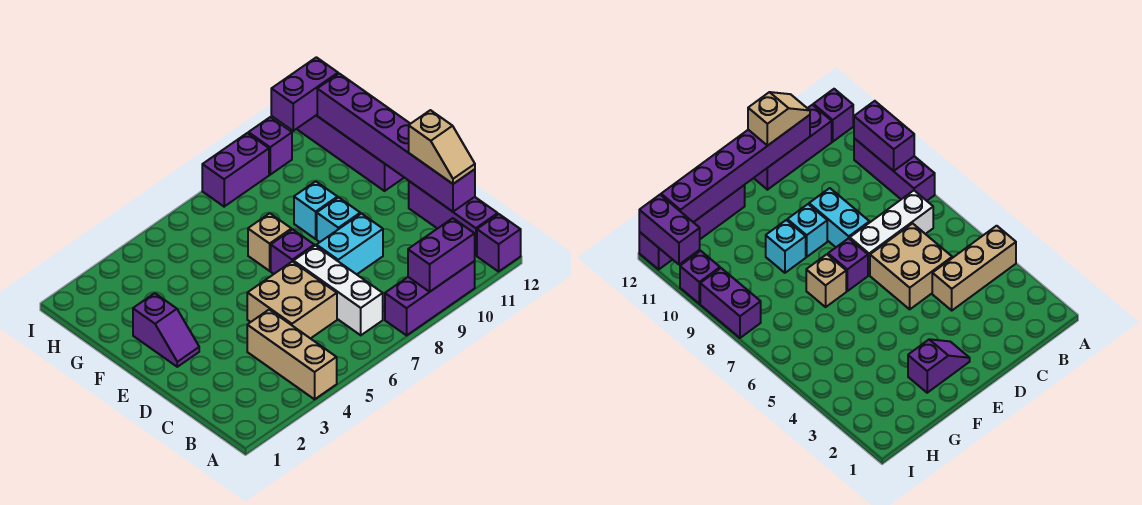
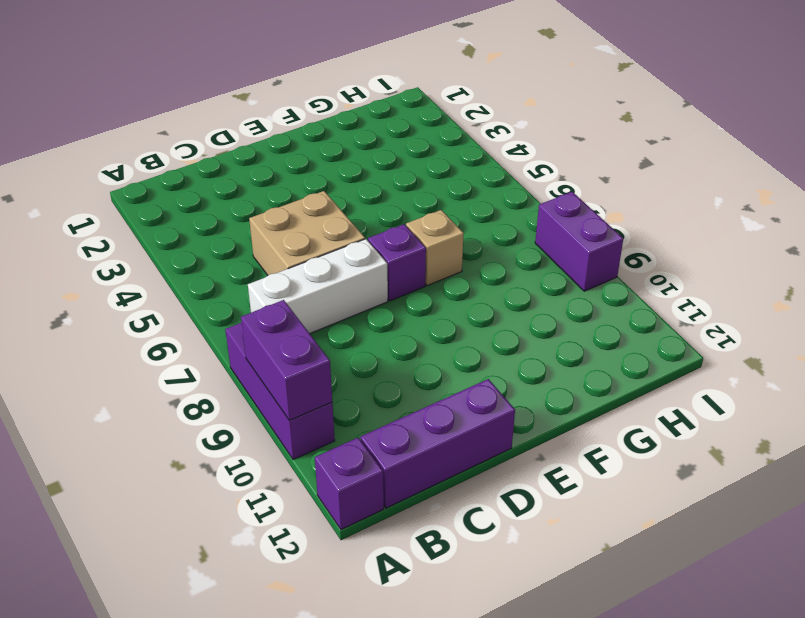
none -> tan brick A4:C4 level 1
none -> cyan brick D8:D9 level 1
none -> purple slope E2:F2 level 1 top F

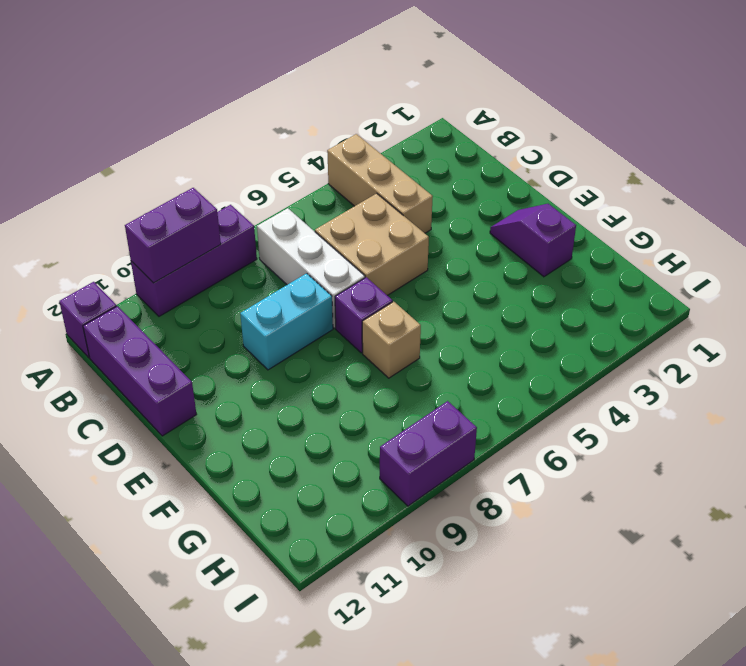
none -> cyan brick E9 level 1
none -> cyan brick F9 level 1
none -> purple brick F12:I12 level 1

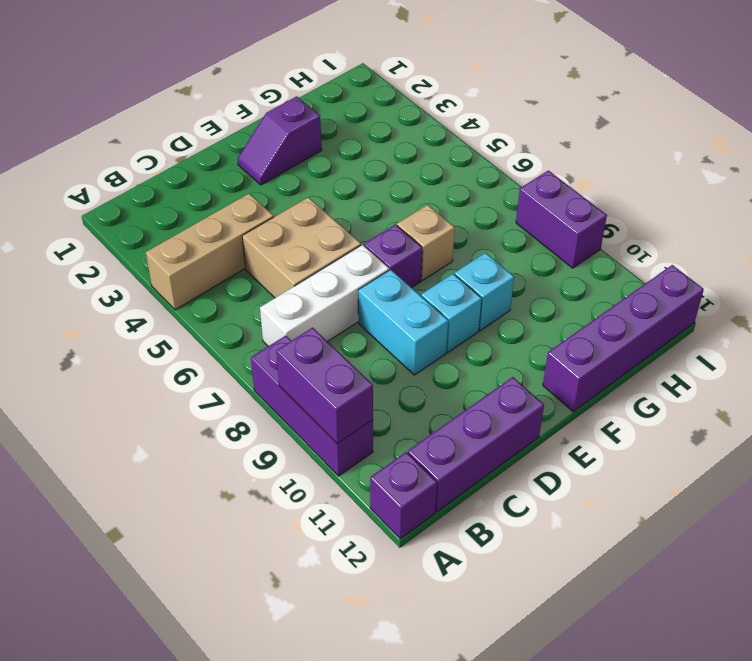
none -> purple brick I10 level 1
none -> purple brick C12:H12 level 2
none -> purple brick I11:I12 level 2

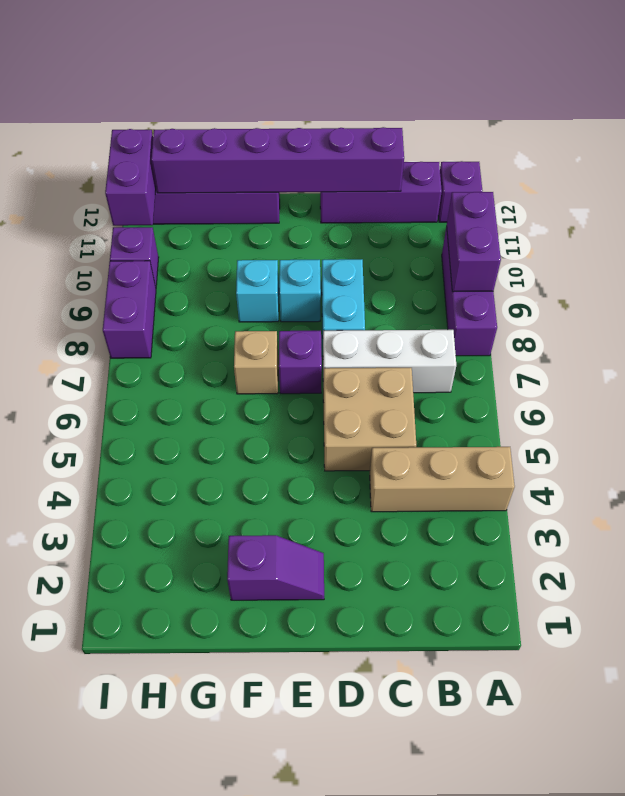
none -> tan slope C12:D12 level 3 top D

